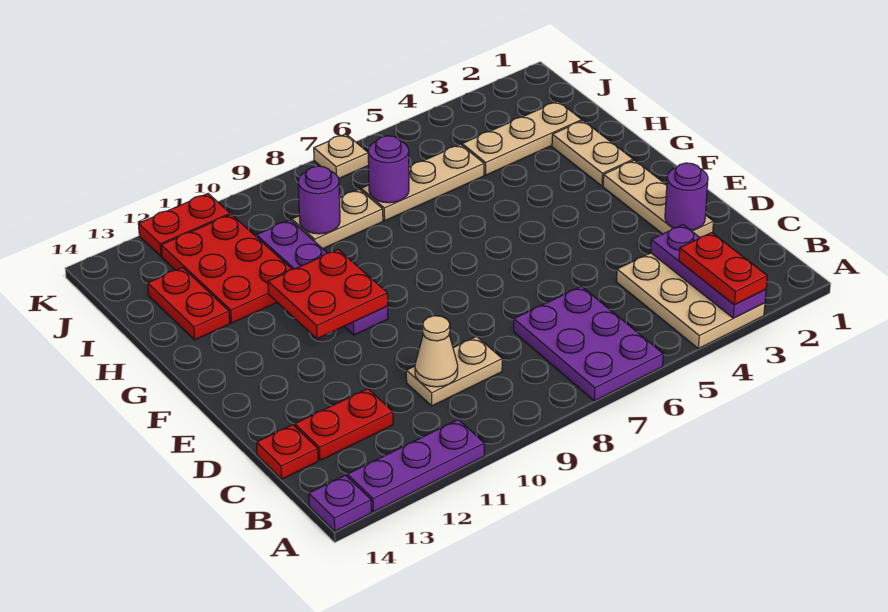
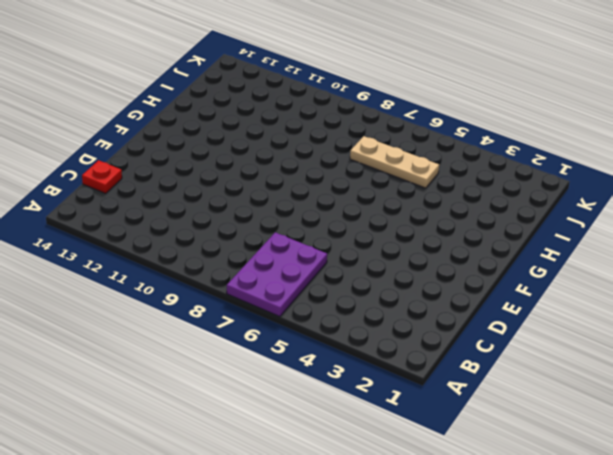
none -> tan plate A3:C4 level 1
none -> purple plate A11:A13 level 1
none -> purple plate A14 level 1

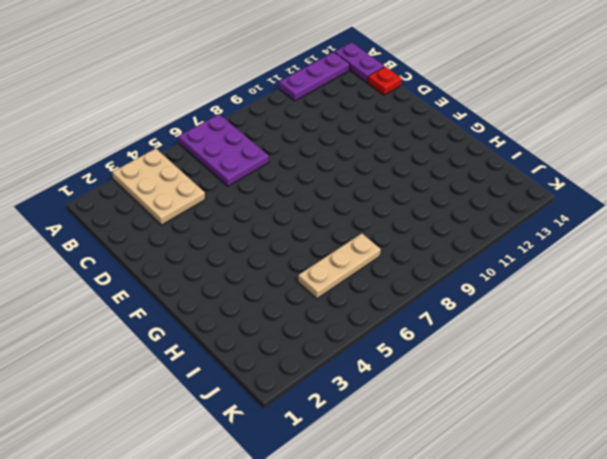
purple plate A14:B14 level 1 -> purple plate A14 level 1
none -> tan plate C9:C10 level 1
none -> red plate C12:C13 level 1
none -> tan plate D2:F2 level 1

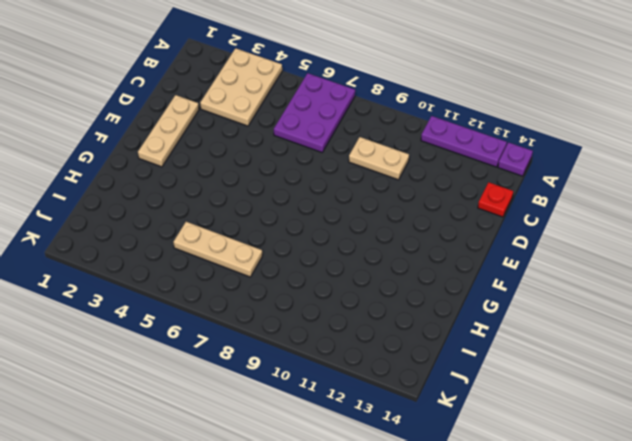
none -> red plate C12:C13 level 1
none -> purple plate F10:I10 level 1
none -> tan plate G2:H2 level 1

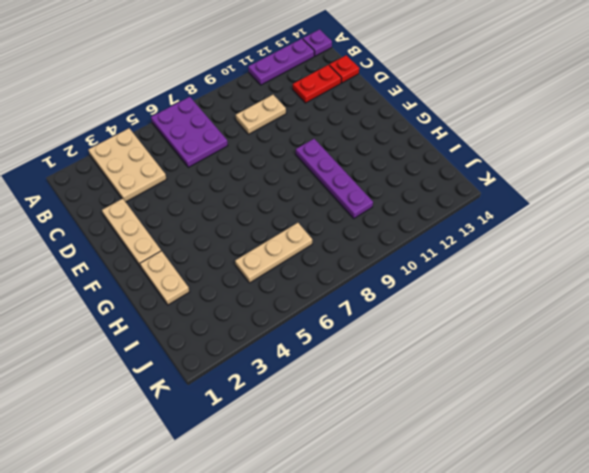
none -> red plate H11:J12 level 1
none -> red plate H13:I13 level 1
none -> tan plate I2:I4 level 1

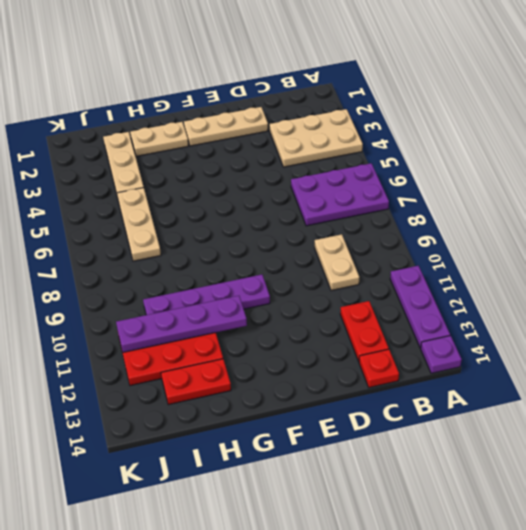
purple plate G11:J11 level 2 -> red plate F10:G11 level 2
none -> tan plate I8:I9 level 1
none -> tan plate K7 level 1
none -> red plate K11:K12 level 1

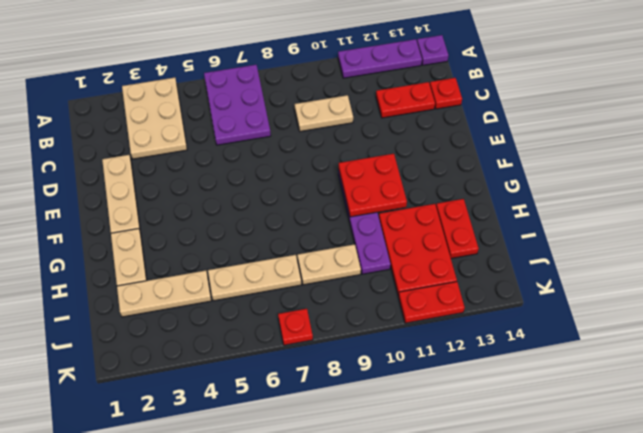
red plate K7 level 1 -> tan plate K7 level 1
none -> purple plate A3:C3 level 2
none -> tan cone C10 level 2
none -> purple round brick D2 level 2

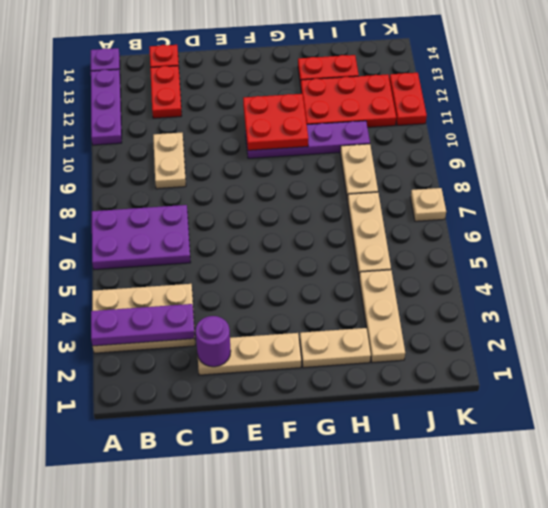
none -> tan cone C10 level 2
none -> purple round brick I7 level 2
none -> purple round brick I9 level 2

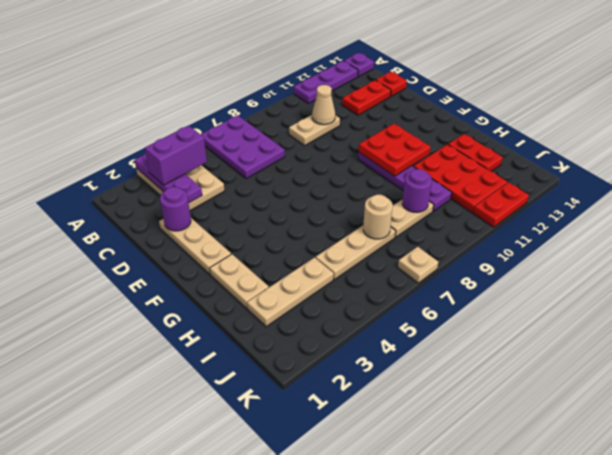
purple brick B3:B4 level 3 -> red plate A3:B3 level 3
tan round brick I7 level 2 -> purple round brick I7 level 2

